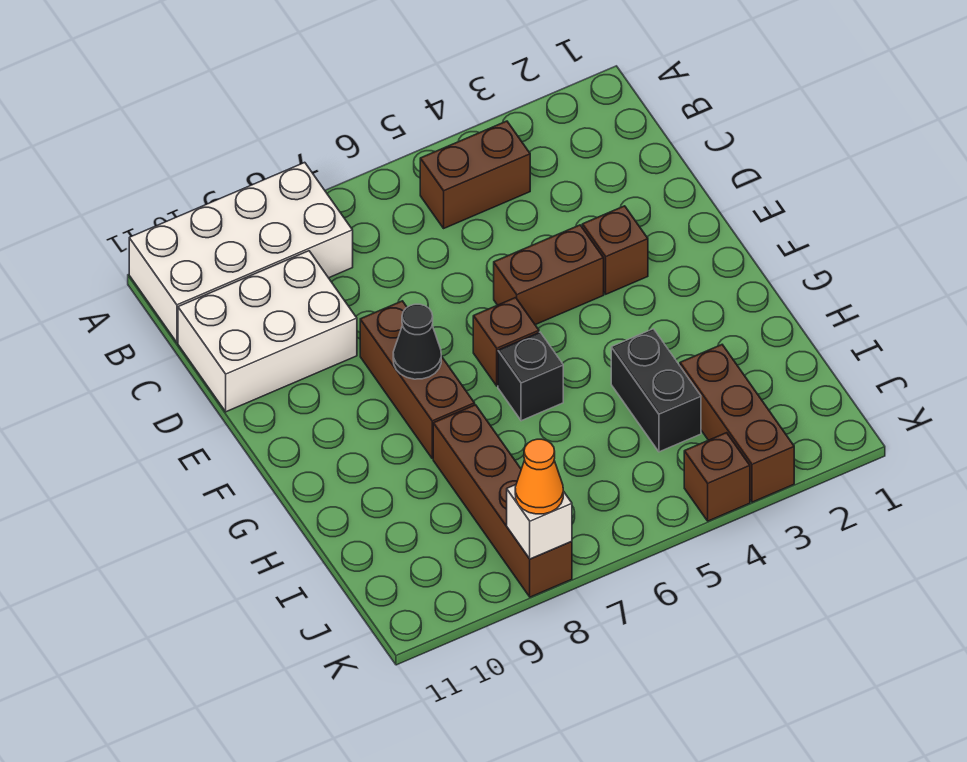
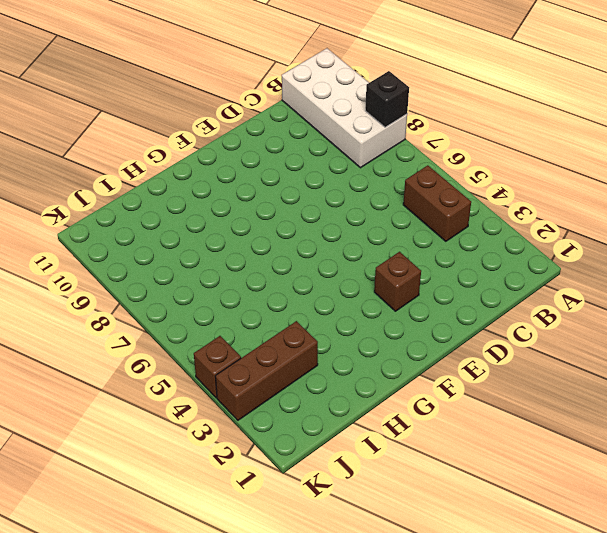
black brick A8 level 2 -> black brick G6 level 1
none -> white brick C9:D11 level 1
none -> brown brick E4:E5 level 1
none -> brown brick E8:G8 level 1

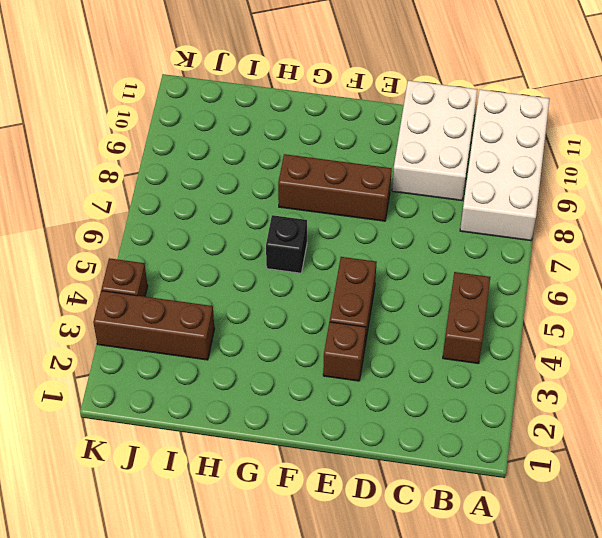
none -> brown brick F6 level 1
none -> black brick H4:I4 level 1
none -> brown brick H8:K8 level 1

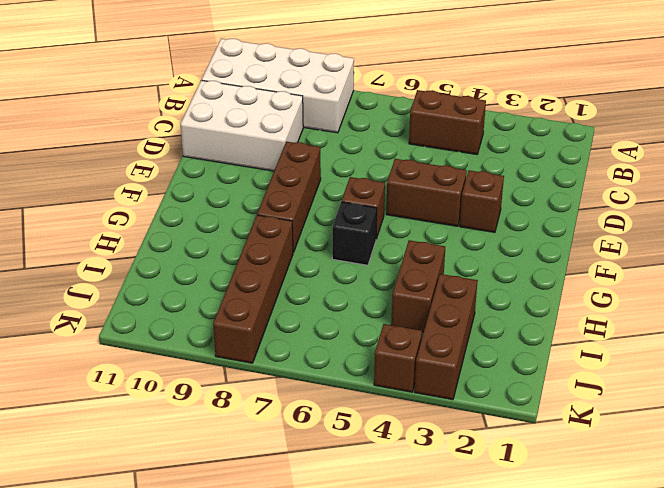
brown brick H4:I4 level 1 -> black brick H4:I4 level 1
none -> black cone F8 level 2
none -> white brick K8 level 2
none -> orange cone K8 level 3

